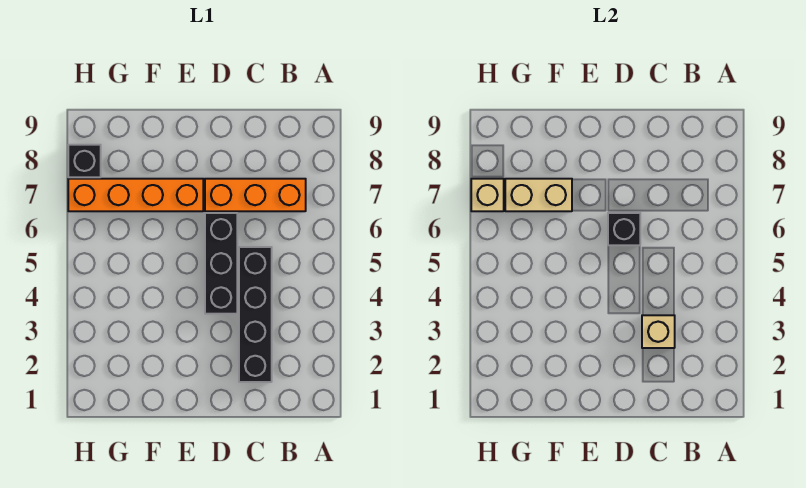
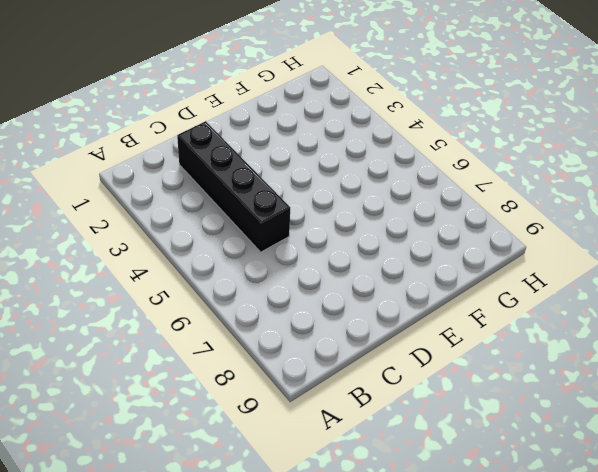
none -> orange brick B7:D7 level 1
none -> black brick D4:D6 level 1

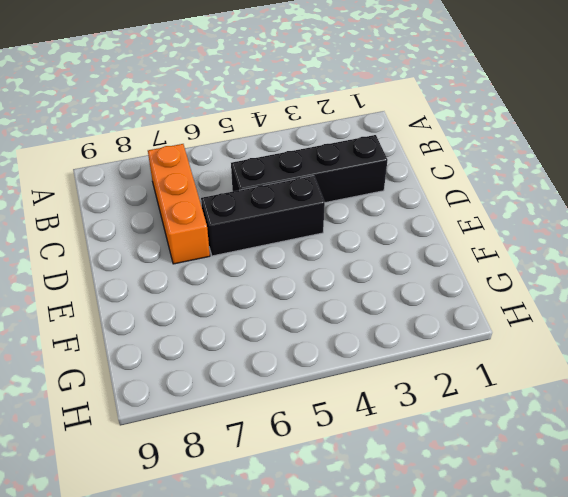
none -> orange brick E7:H7 level 1
none -> black brick H8 level 1

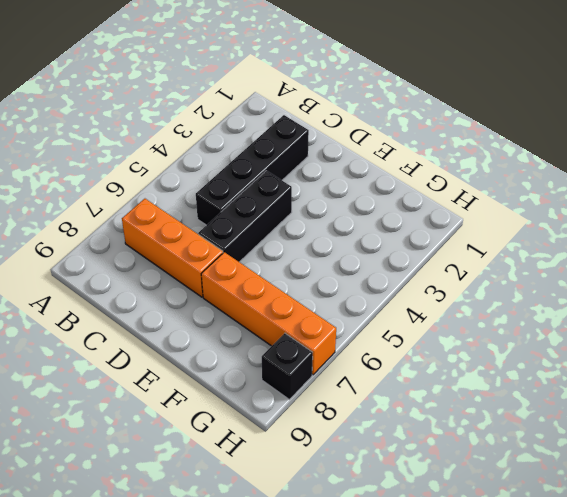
none -> tan brick C3 level 2
none -> black brick D6 level 2

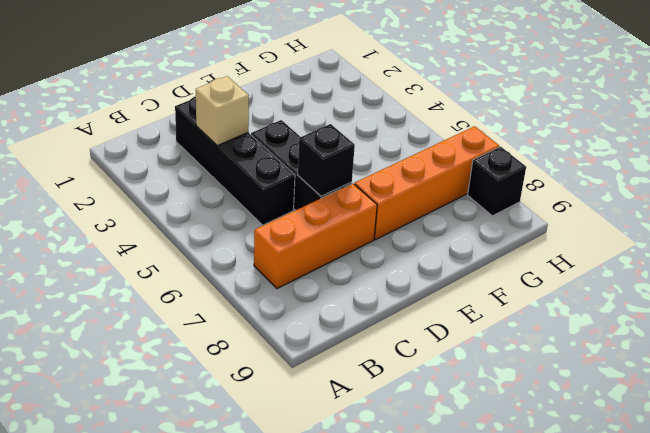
none -> tan brick F7:G7 level 2
none -> tan brick H7 level 2

